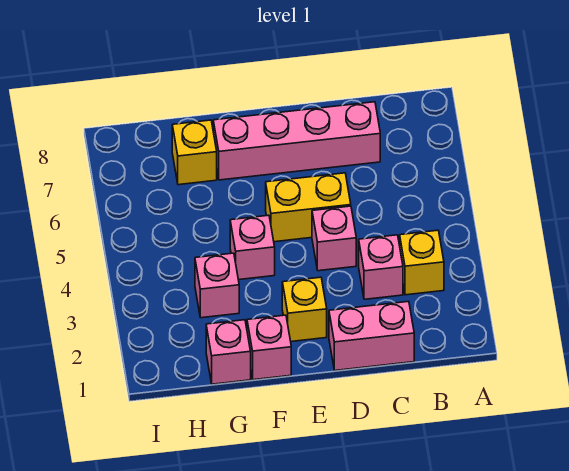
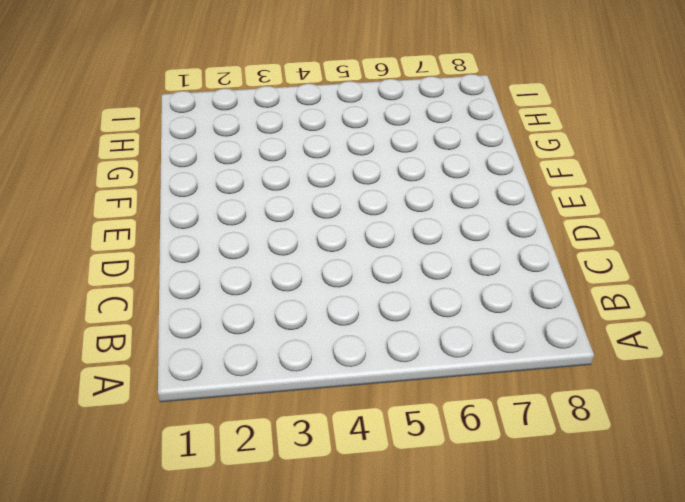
none -> yellow brick B3 level 1
none -> pink brick C1:D1 level 1
none -> pink brick C3 level 1

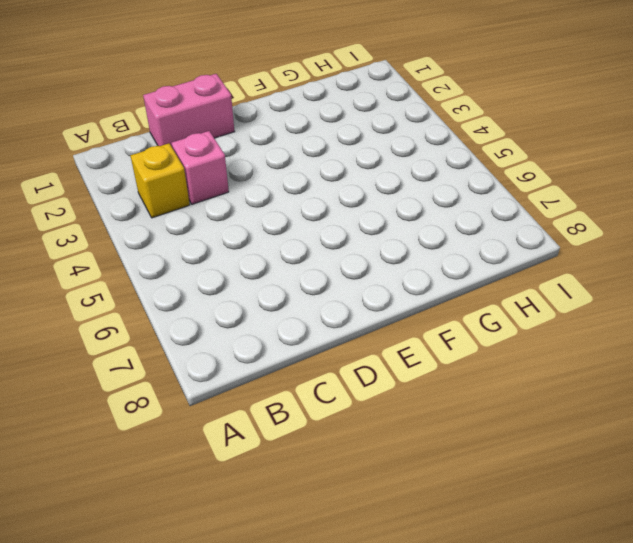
none -> pink brick C7:F7 level 1
none -> pink brick D4 level 1
none -> yellow brick D5:E5 level 1

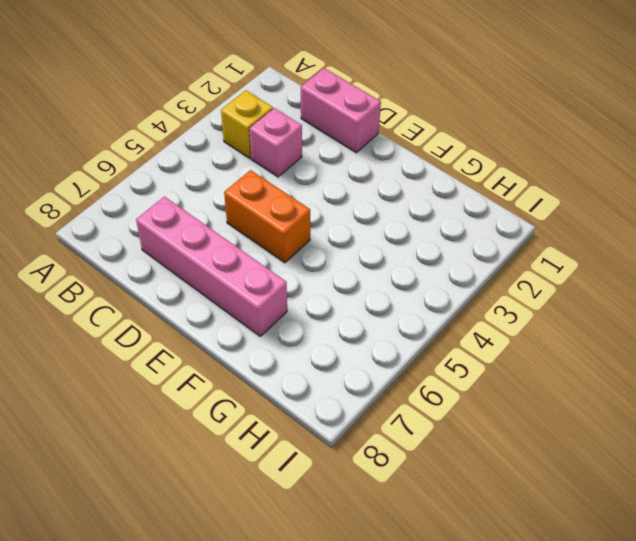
orange brick D5:E5 level 1 -> yellow brick D5:E5 level 1
none -> pink brick D4 level 1
none -> yellow brick E2 level 1
none -> pink brick F1 level 1

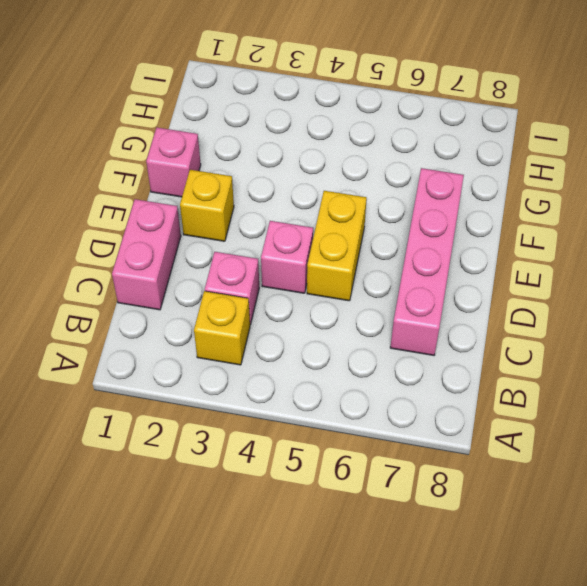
none -> pink brick F4 level 1
none -> pink brick G1 level 1
none -> pink brick G3 level 1

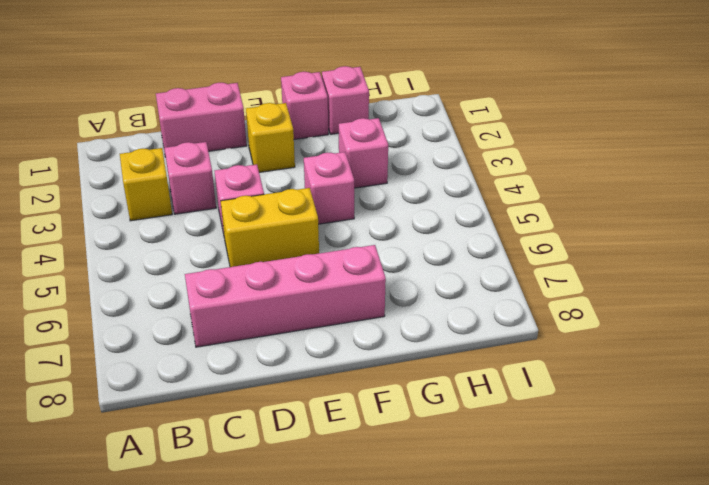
none -> yellow brick G7 level 1

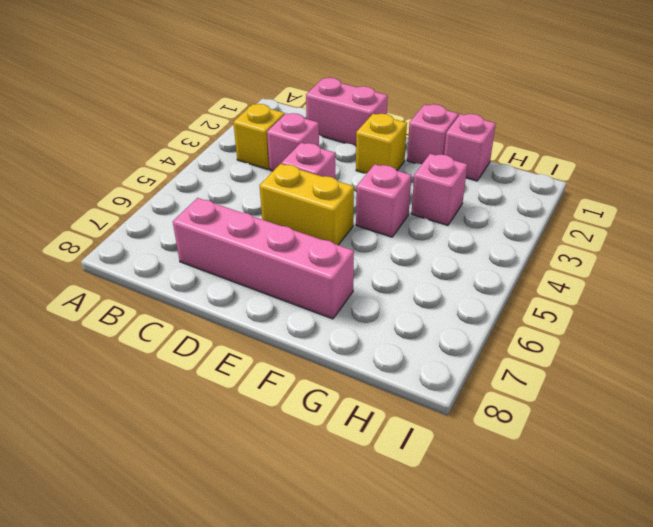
none -> yellow brick G7 level 1

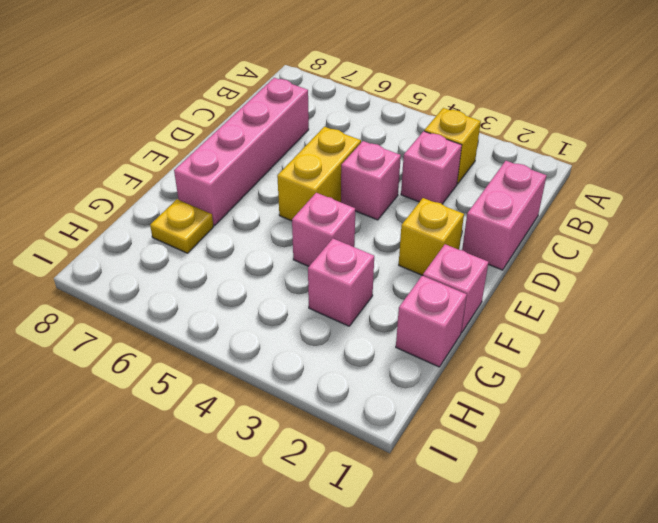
yellow plate G7 level 1 -> yellow brick G7 level 1

